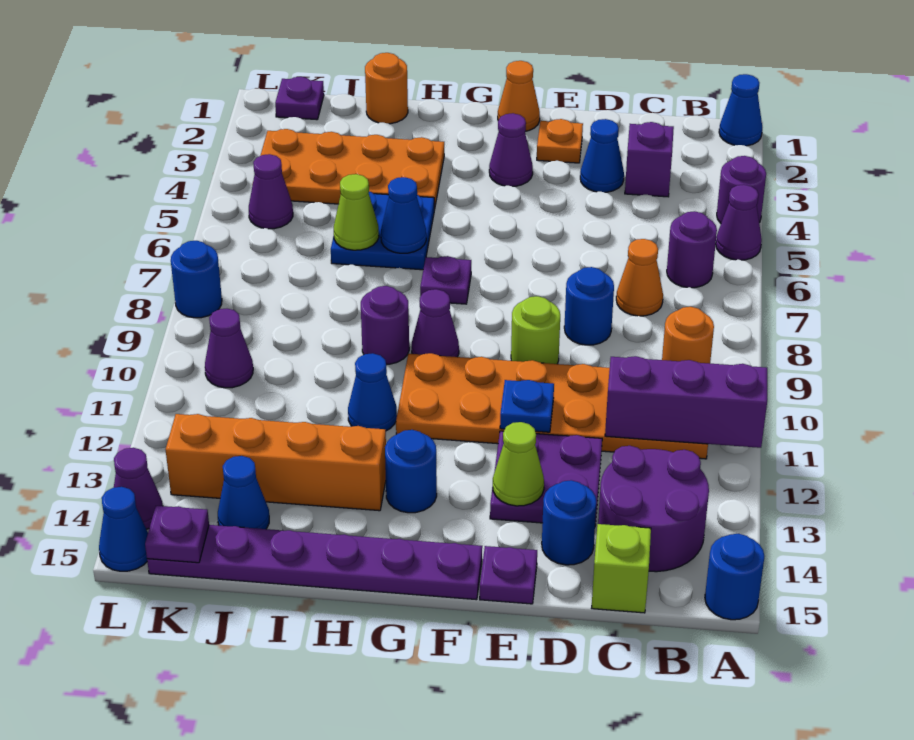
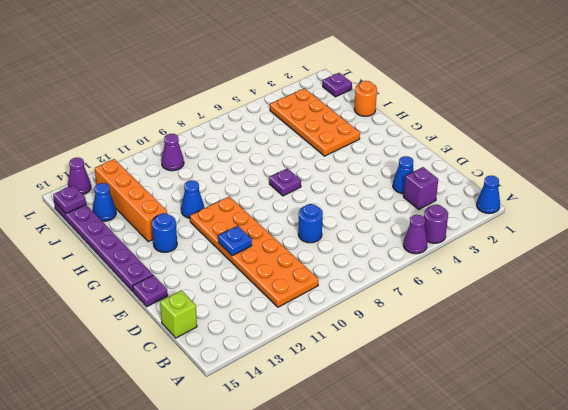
none -> blue round brick A15 level 1
none -> purple round brick B6 level 1
none -> orange round brick B9 level 1
none -> purple round brick B13:C14 level 1

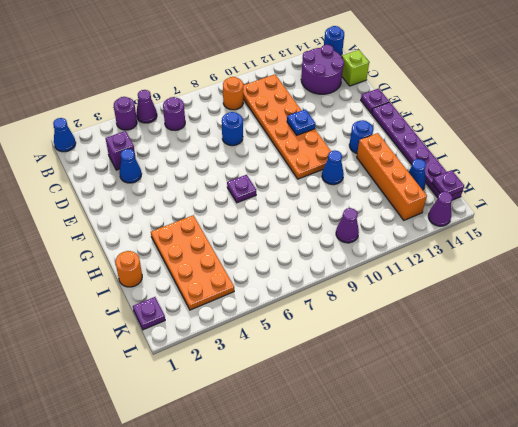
none -> orange cone C7 level 1
none -> purple plate D12:E13 level 1
none -> blue round brick D14 level 1
none -> orange plate E2 level 1

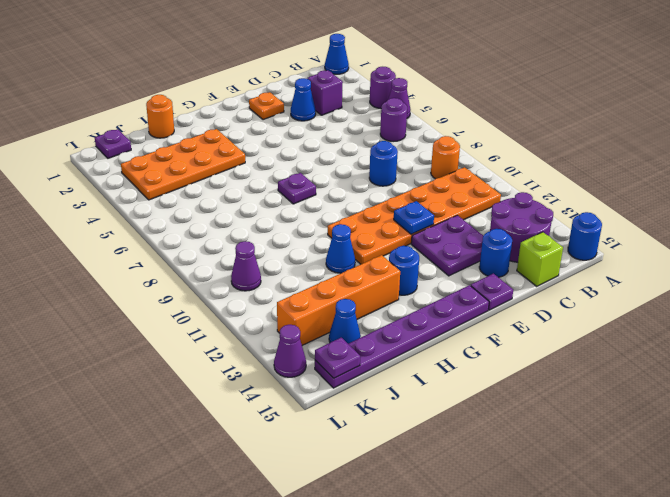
none -> orange cone C7 level 1
none -> lime round brick E9 level 1
none -> orange cone F1 level 1
none -> purple cone F3 level 1

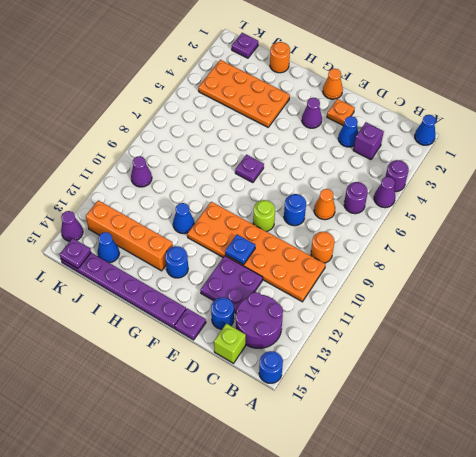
none -> purple cone G9 level 1
none -> blue plate H5:I6 level 1
none -> purple round brick H9 level 1
none -> purple cone K5 level 1

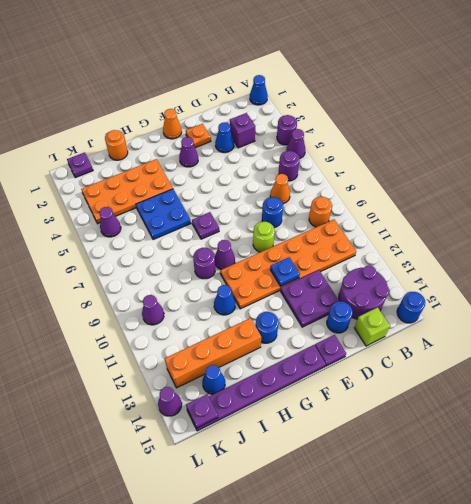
none -> blue round brick L8 level 1
none -> blue cone L15 level 1
none -> purple brick A11:C11 level 2
none -> lime cone E13 level 2

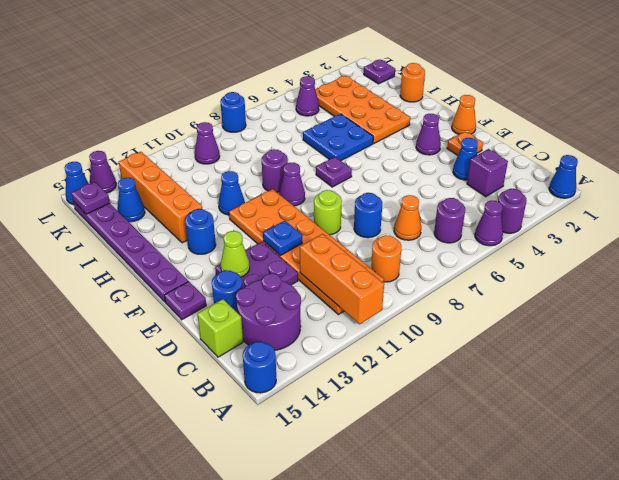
orange brick A11:C11 level 2 -> purple brick A11:C11 level 2
none -> blue cone H6 level 2
none -> lime cone I6 level 2

